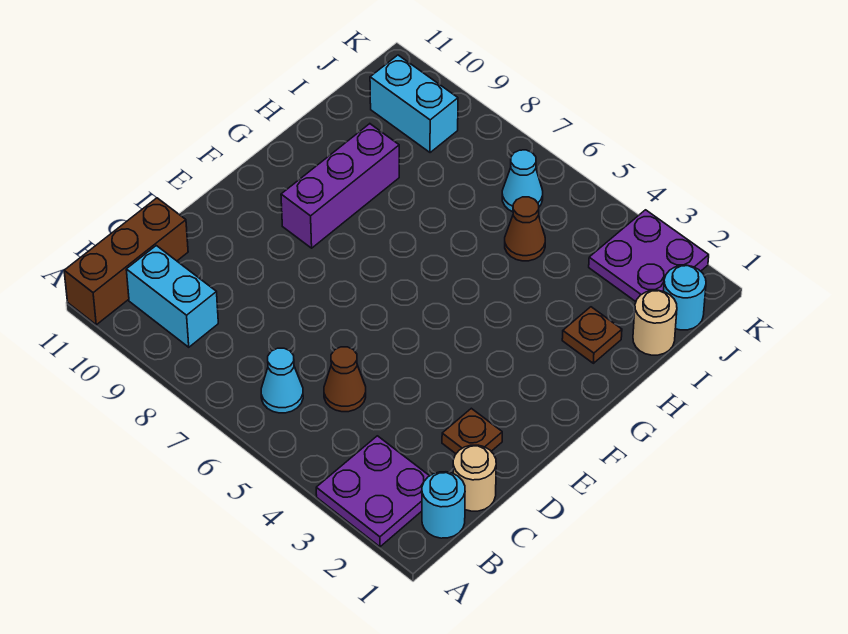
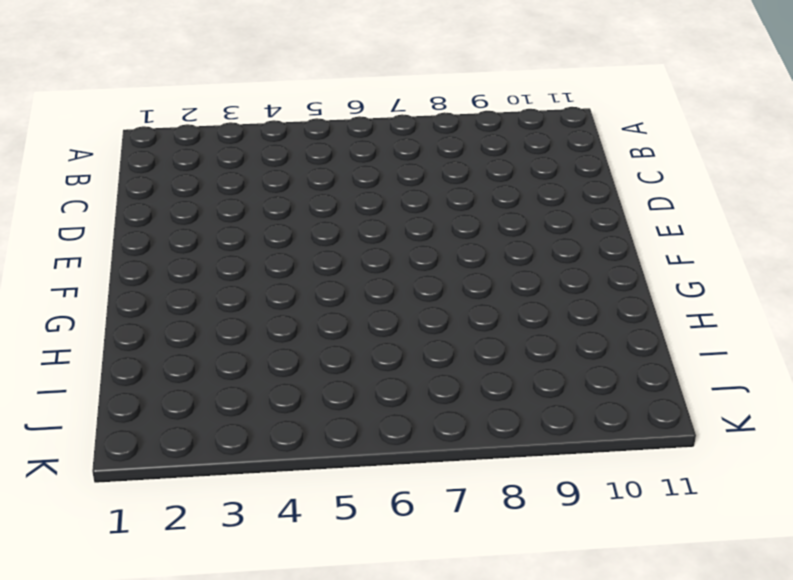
none -> purple plate A2:B3 level 1
none -> brown brick A11:C11 level 1
none -> cyan round brick B1 level 1

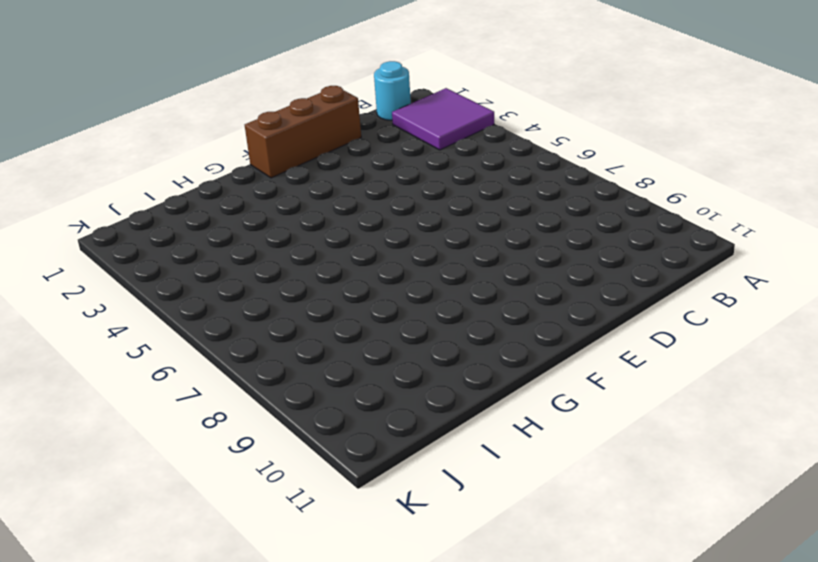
purple tile A2:B3 level 1 -> purple plate A2:B3 level 1
brown brick D1:F1 level 1 -> brown brick A11:C11 level 1
none -> cyan cone B6 level 1
none -> cyan brick B9:B10 level 1
none -> tan round brick C1 level 1

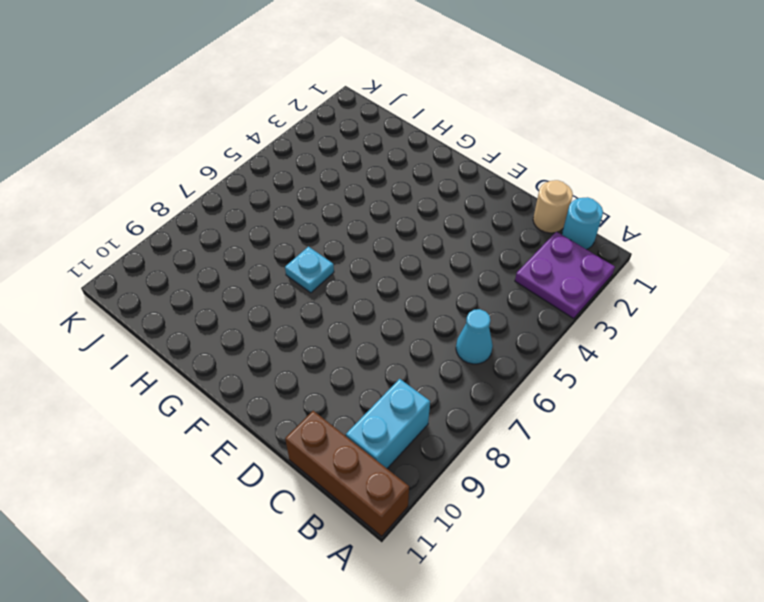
cyan plate G7 level 1 -> none
none -> brown cone C5 level 1
none -> brown plate D2 level 1
none -> purple brick F9:H9 level 1

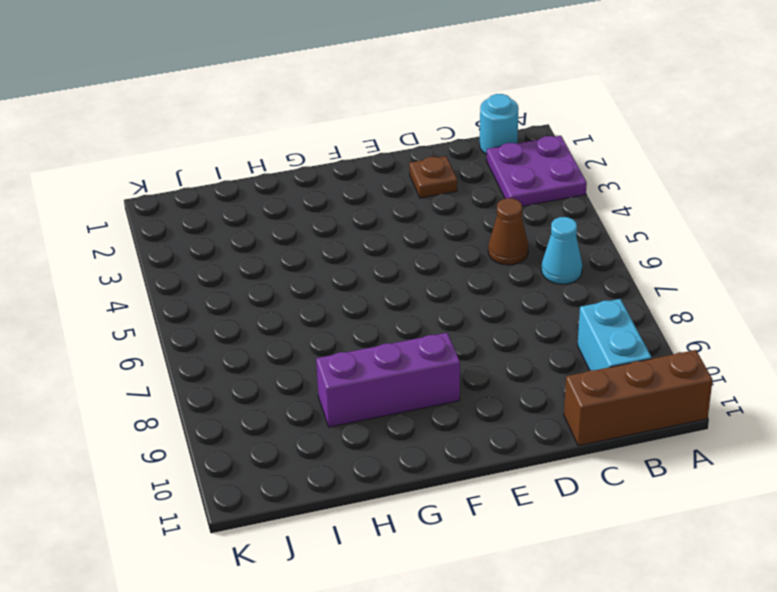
none -> tan round brick C1 level 1
none -> brown plate H2 level 1
none -> tan round brick I1 level 1

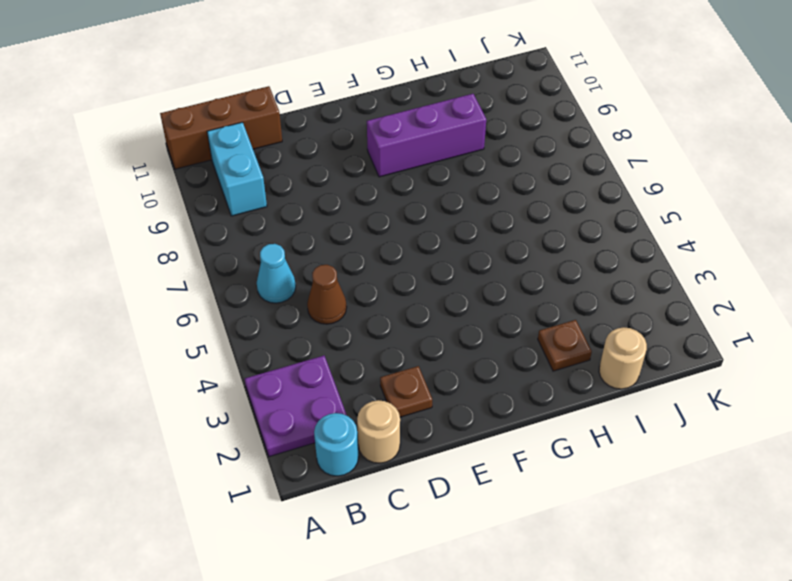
none -> brown cone I5 level 1
none -> cyan round brick J1 level 1
none -> purple plate J2:K3 level 1

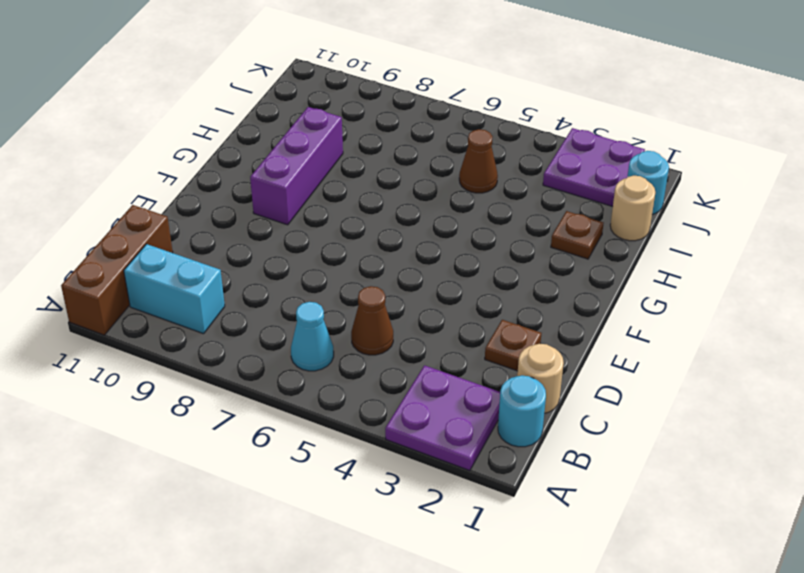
none -> cyan cone J6 level 1
none -> cyan brick J9:J10 level 1

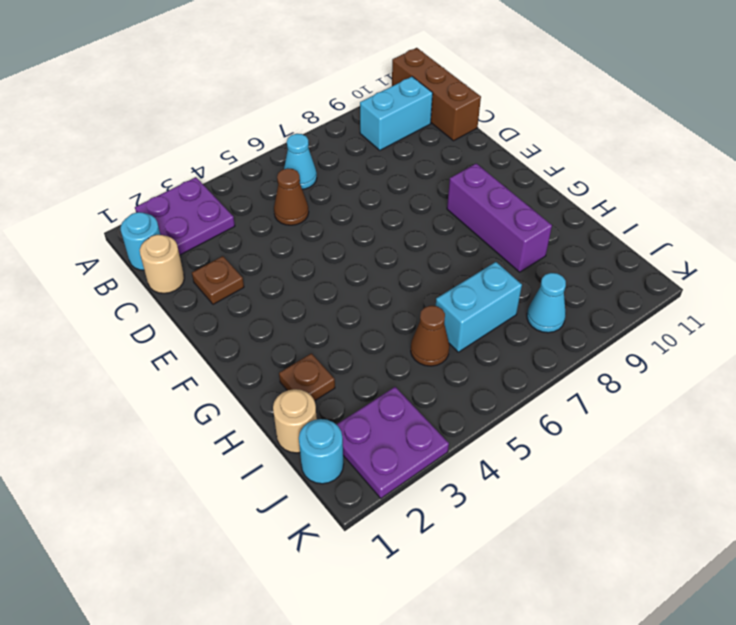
cyan brick I6:I7 level 1 -> cyan brick J9:J10 level 1
cyan cone J8 level 1 -> cyan cone J6 level 1

